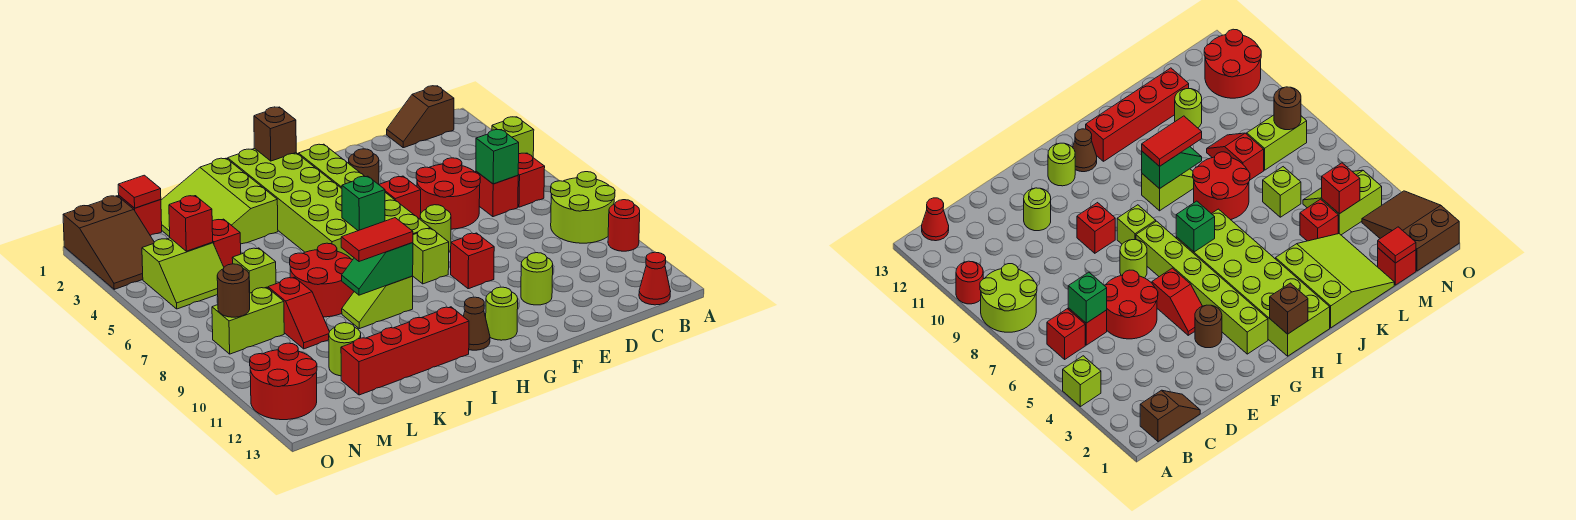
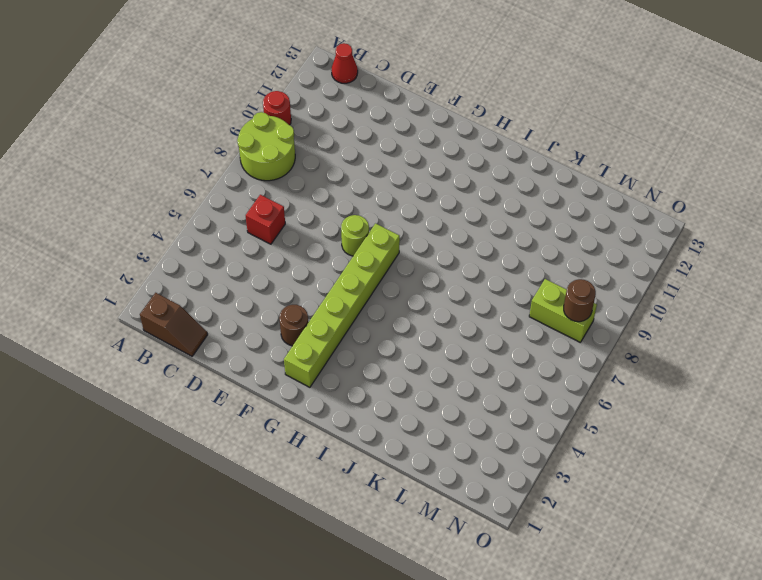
none -> lime brick A4 level 1
none -> red brick B6 level 1
none -> red round brick D5:E6 level 1
none -> lime round brick E11 level 1

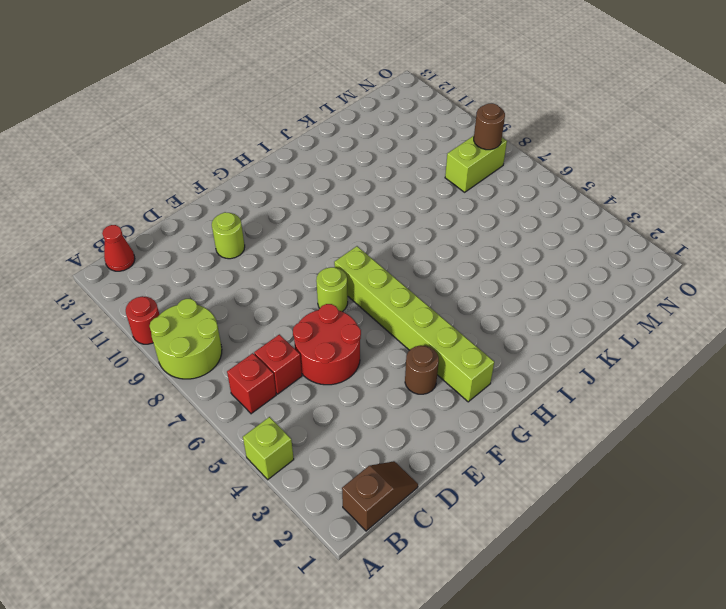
none -> red slope F4:F5 level 1 top 5
none -> red brick F9 level 1
none -> lime brick G8 level 1
none -> lime round brick G12 level 1

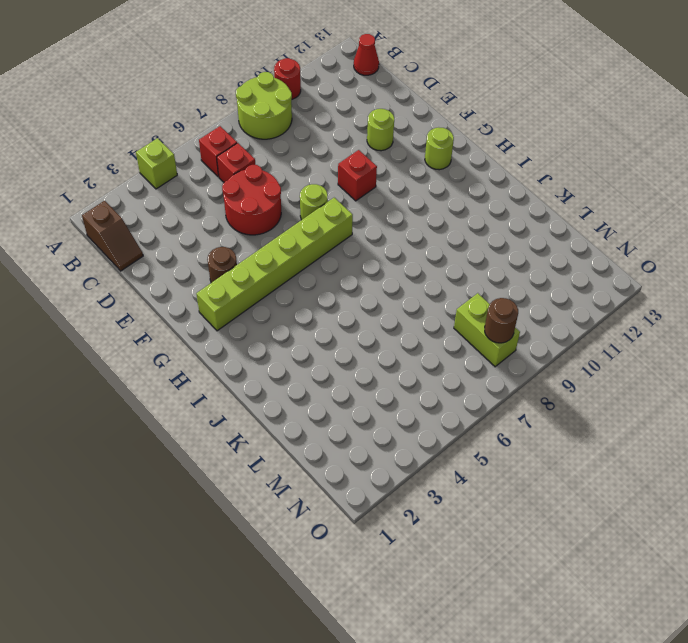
none -> red slope F4:F5 level 1 top 5
none -> lime brick G8 level 1
none -> lime brick H1:I6 level 1
none -> brown cone H12 level 1

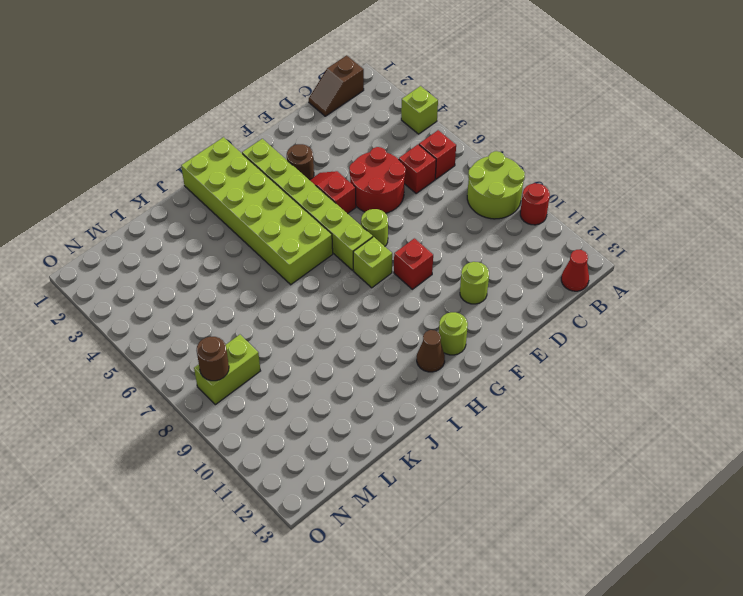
none -> lime slope I9:J9 level 1 top I
none -> red brick I12:L12 level 1
none -> lime slope J1:L3 level 1 top J
none -> red round brick J7:K8 level 1

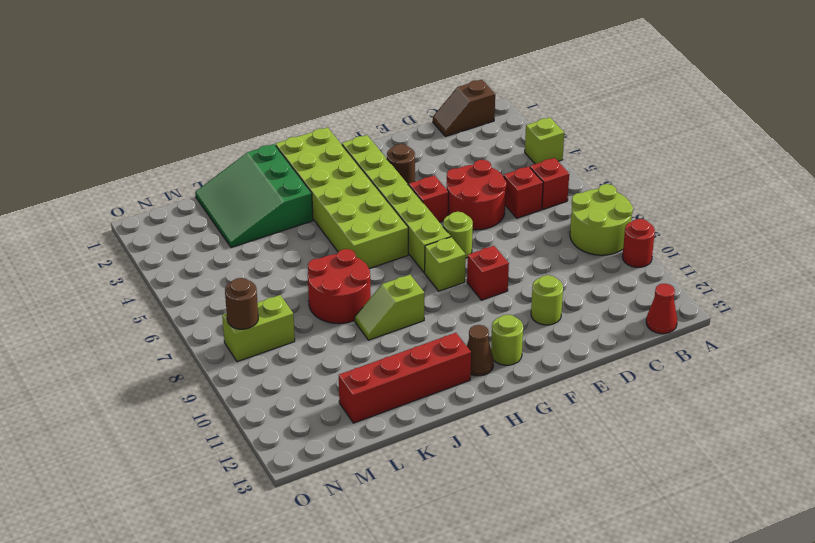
green slope J1:L3 level 1 top J -> lime slope J1:L3 level 1 top J
none -> red brick L4 level 1
none -> lime brick L6 level 1
none -> red slope L8:L9 level 1 top 8
none -> lime round brick L11 level 1

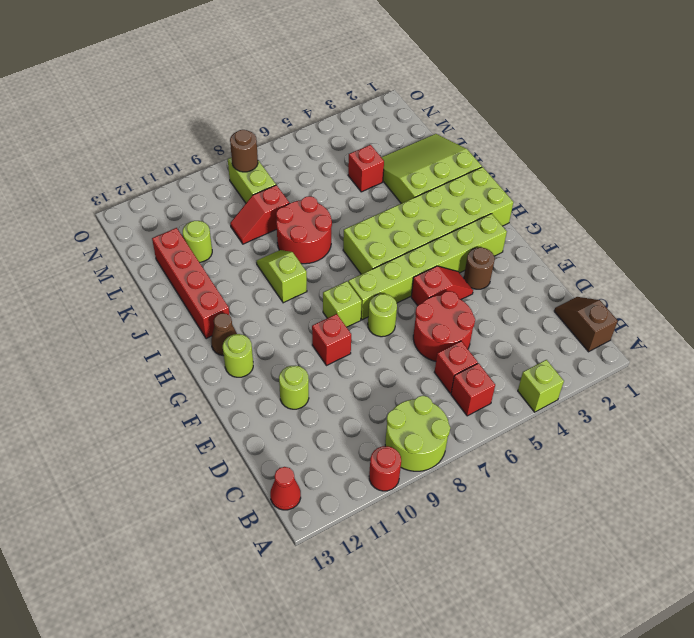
none -> lime brick L6 level 1
none -> red brick M1 level 1
none -> lime slope M4:N5 level 1 top 4
none -> brown slope N1:O3 level 1 top 1

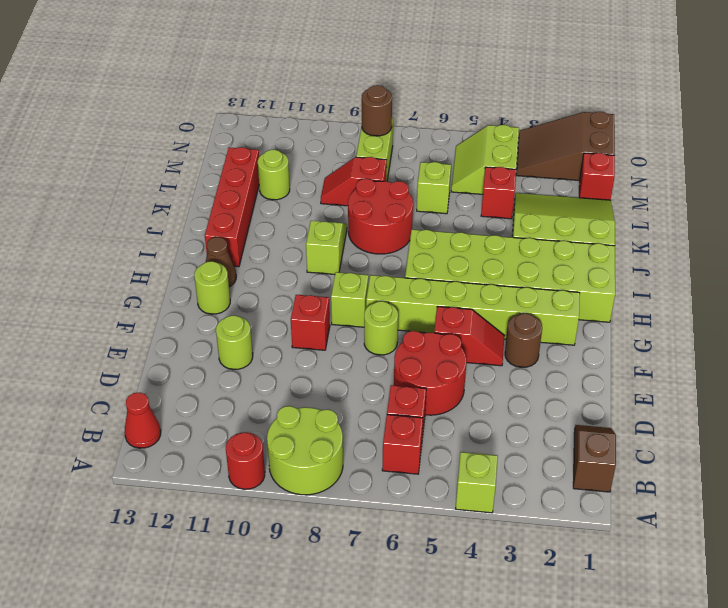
none -> red round brick N11:O12 level 1
none -> green brick C6 level 2
none -> brown brick H1 level 2
none -> green brick H6 level 2

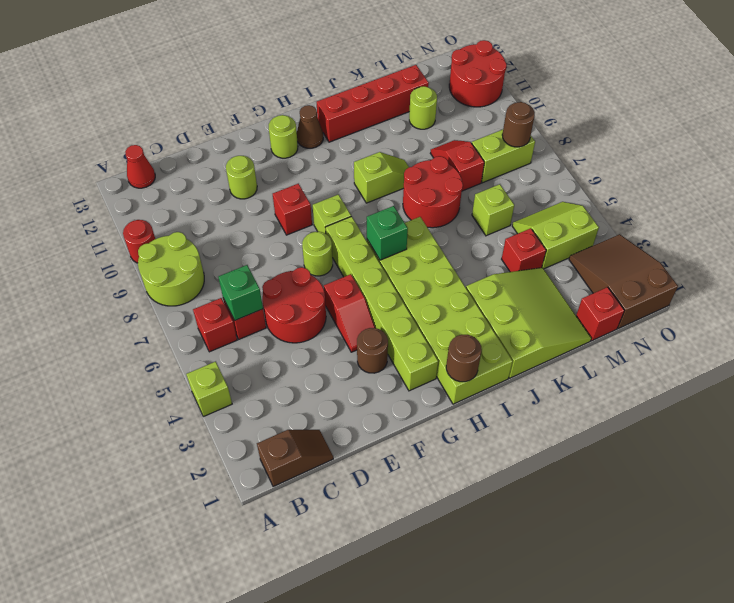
brown round brick H1 level 2 -> brown brick H1 level 2
none -> green slope I9:J9 level 2 top I
none -> red tile M1 level 2
none -> red brick M4 level 2
none -> red tile I9:J9 level 3

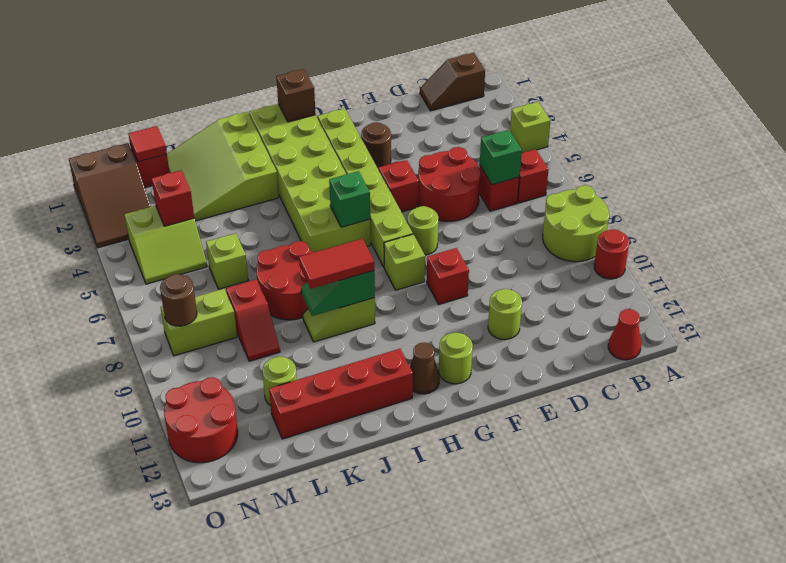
none -> red brick L4 level 1

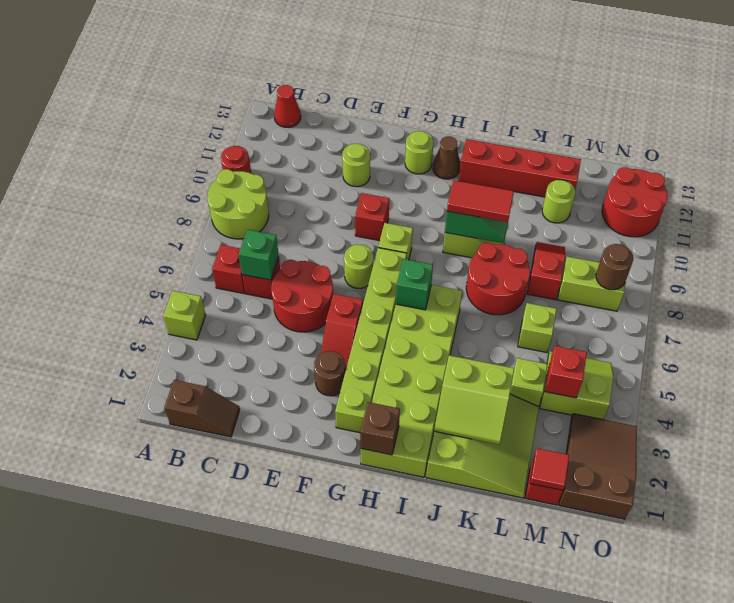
lime slope J2:K3 level 2 top 3 -> none
lime brick L4 level 1 -> red brick L4 level 1

